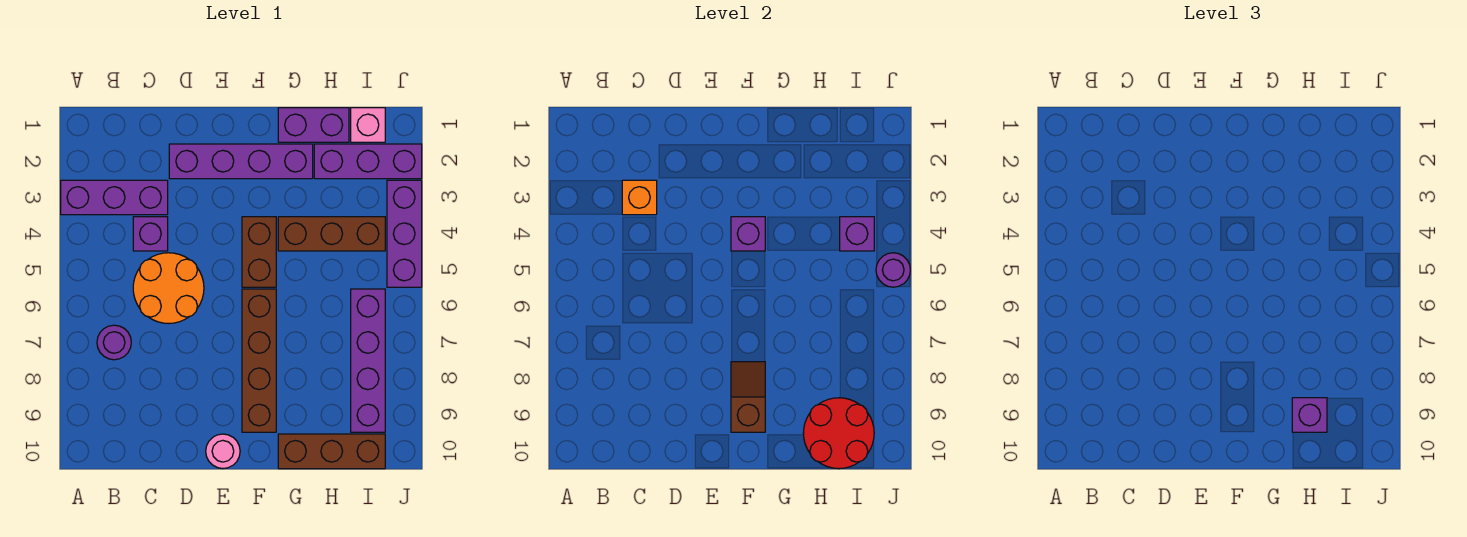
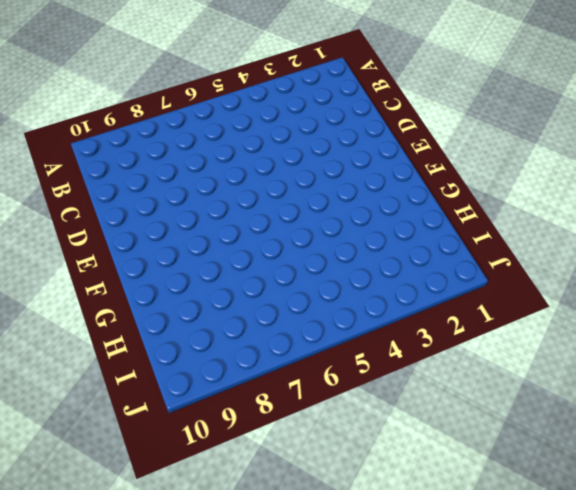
none -> purple brick A3:C3 level 1
none -> purple round brick B7 level 1
none -> purple brick C4 level 1

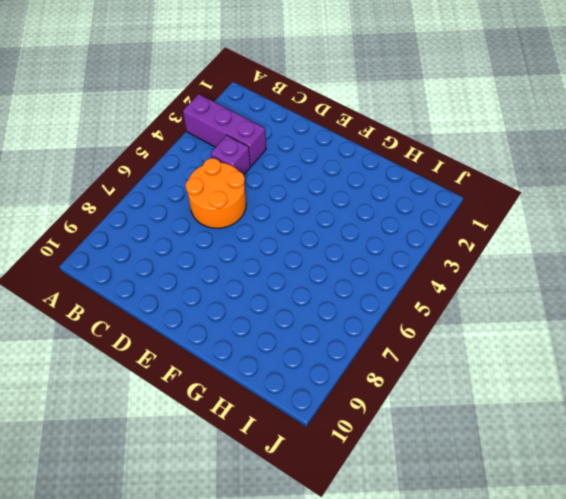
none -> purple round brick B7 level 1
none -> purple brick D2:G2 level 1
none -> pink round brick E10 level 1

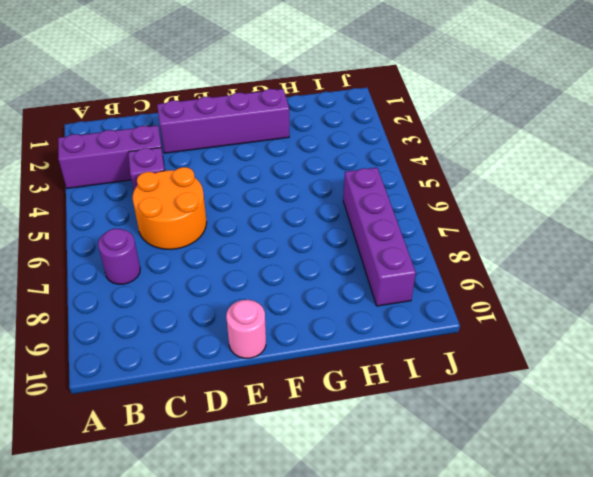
none -> brown brick F4:F5 level 1
none -> brown brick F6:F9 level 1
none -> purple brick G1:H1 level 1

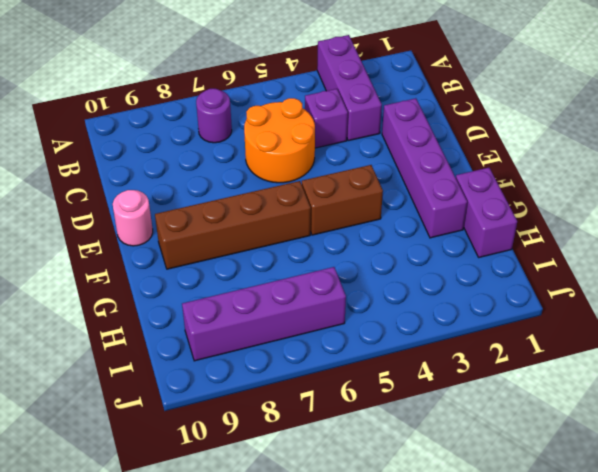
none -> brown brick G4:I4 level 1
none -> brown brick G10:I10 level 1
none -> purple brick H2:J2 level 1

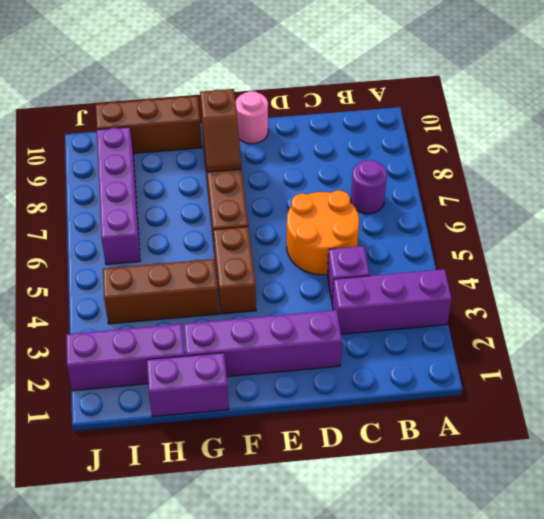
none -> pink brick I1 level 1
none -> purple brick J3:J5 level 1
none -> orange brick C3 level 2

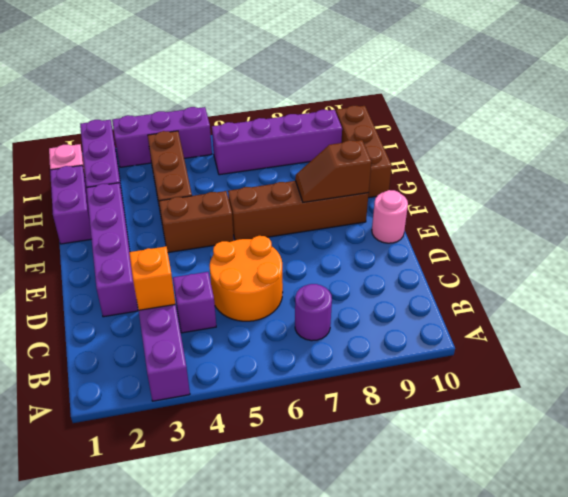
none -> purple brick F4 level 2
none -> red round brick H9:I10 level 2
none -> purple brick I4 level 2

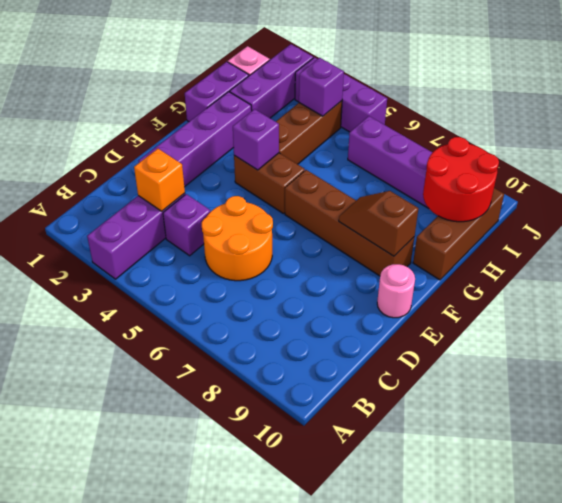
none -> purple round brick B7 level 1
none -> purple round brick J5 level 2
none -> purple brick H9 level 3

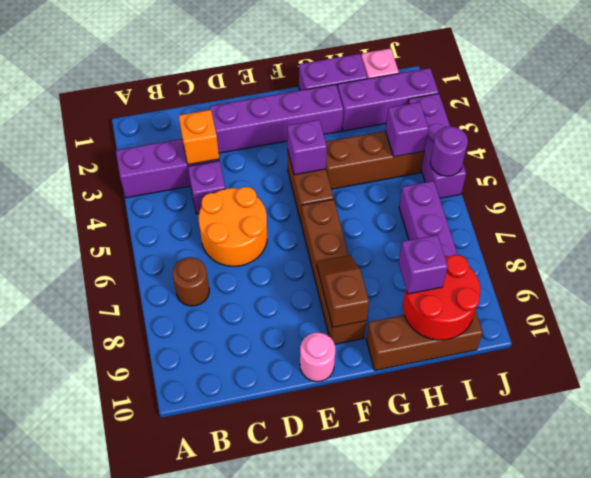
brown round brick B7 level 1 -> purple round brick B7 level 1

